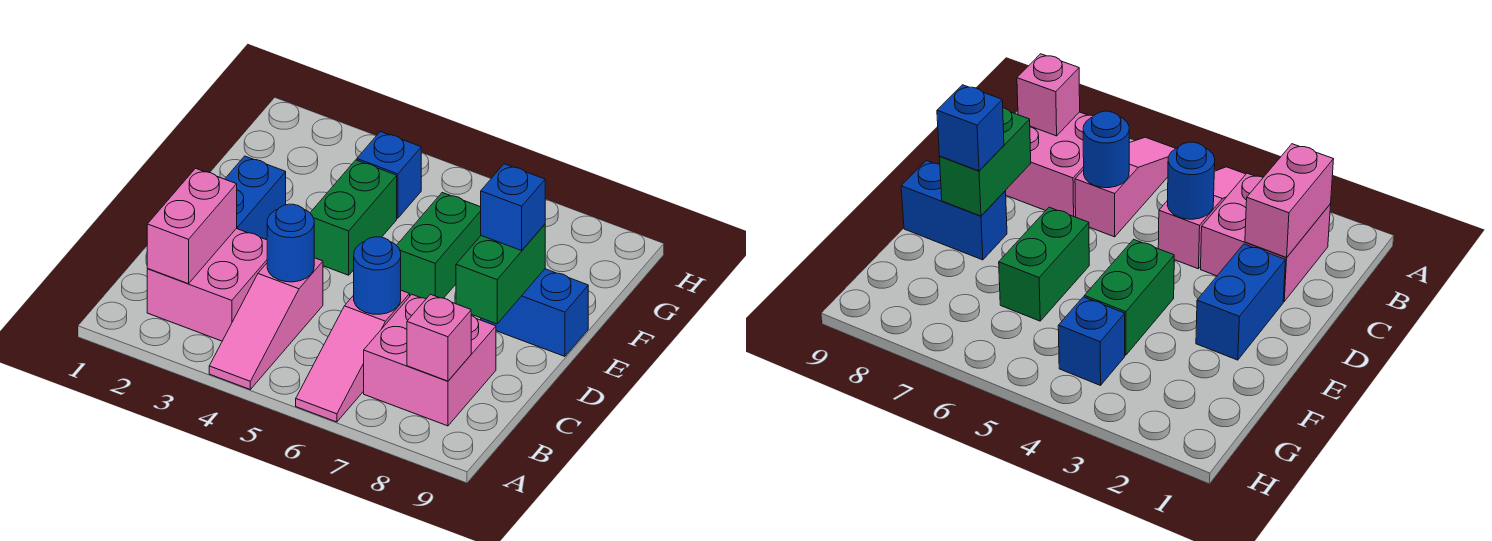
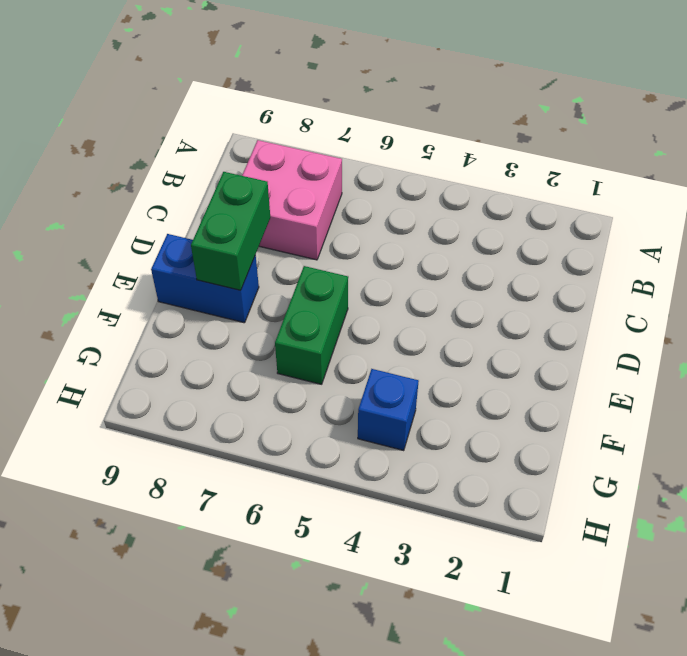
none -> pink slope A4:C4 level 1 top C
none -> pink slope A6:C6 level 1 top C
none -> pink brick B2:C3 level 1

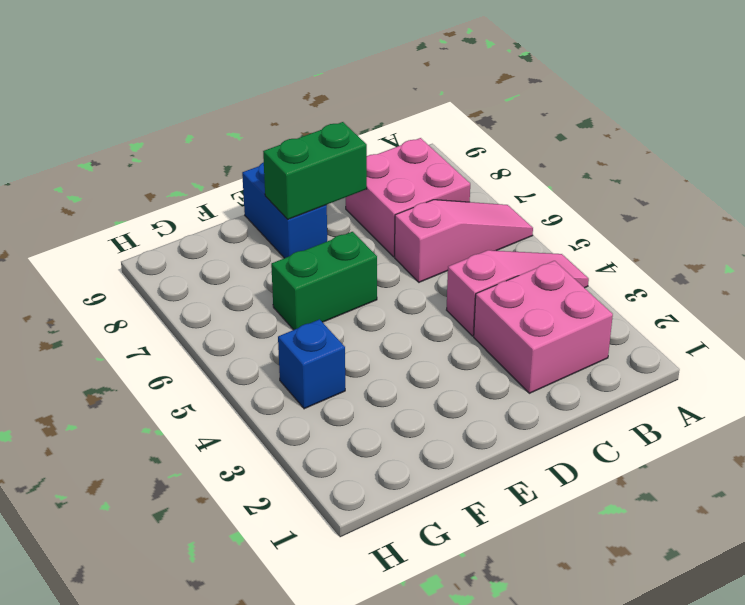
none -> blue brick D2:E2 level 1
none -> green brick E4:F4 level 1
none -> pink brick B2:C2 level 2

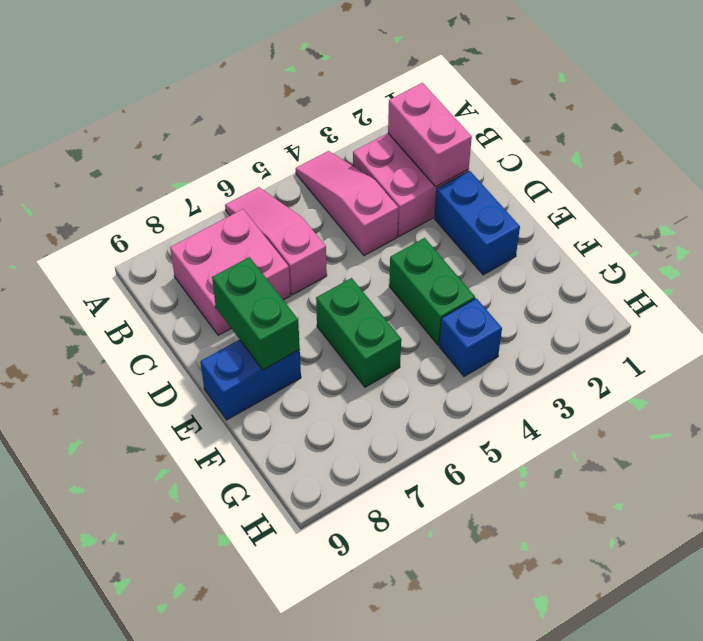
none -> pink brick B8 level 2
none -> blue round brick C4 level 2
none -> blue round brick C6 level 2

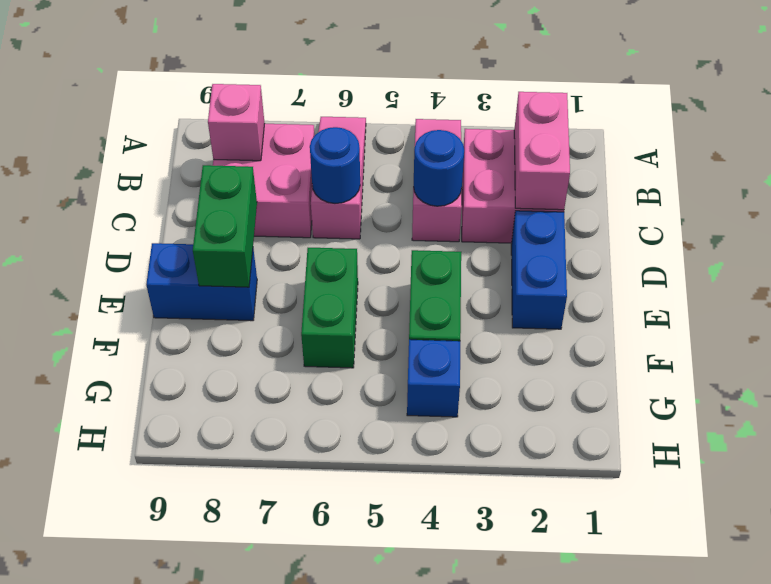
none -> blue brick E8 level 3

